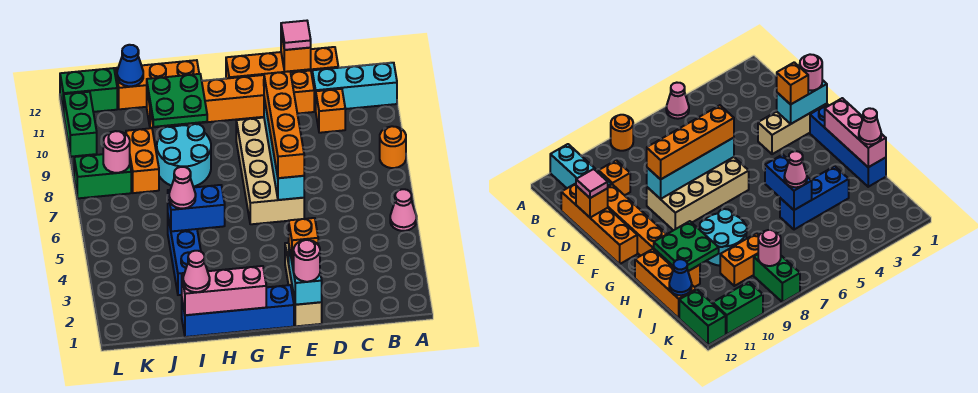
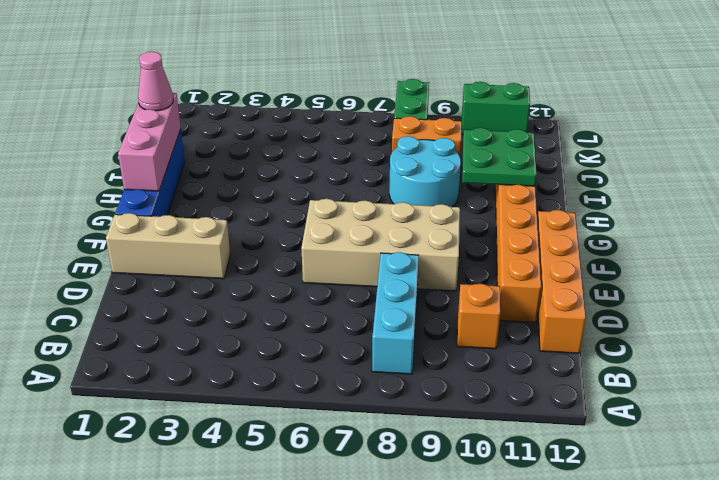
cyan brick B8:D8 level 1 -> cyan brick A11:C11 level 1
none -> pink cone A5 level 1
none -> orange round brick A8 level 1
none -> orange brick H12:J12 level 1
none -> blue brick I3:I5 level 1

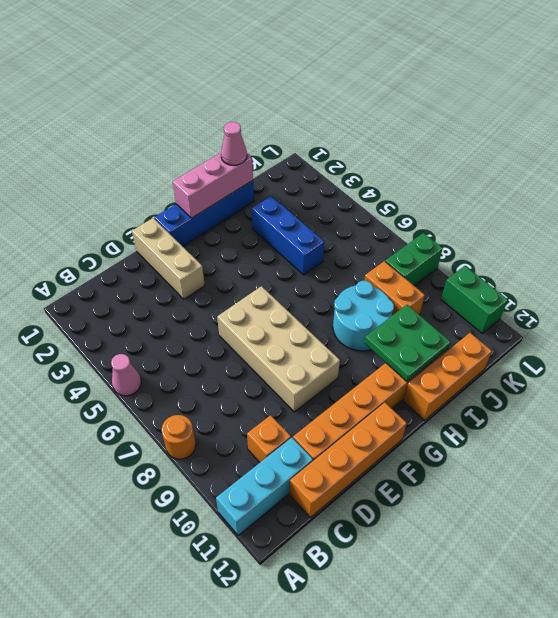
none -> green brick K12:L12 level 1
none -> orange brick D12 level 2
none -> cyan brick E1:E2 level 2
none -> cyan brick E6:E9 level 2

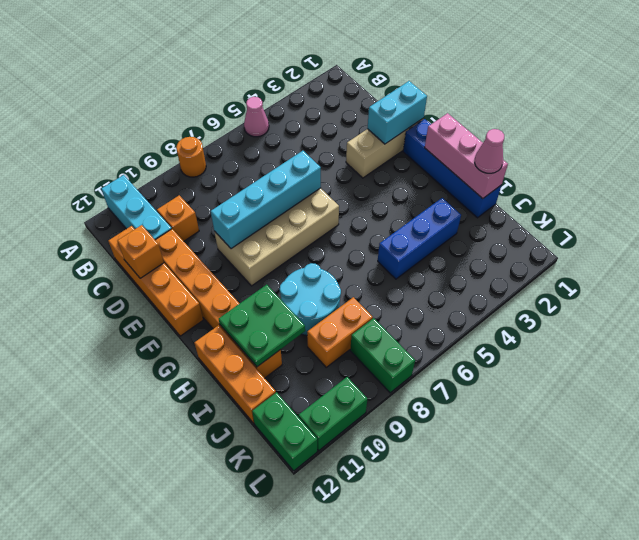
none -> blue brick H5:I5 level 2
none -> blue cone J12 level 2
none -> pink round brick K8 level 2
none -> pink tile D12 level 3

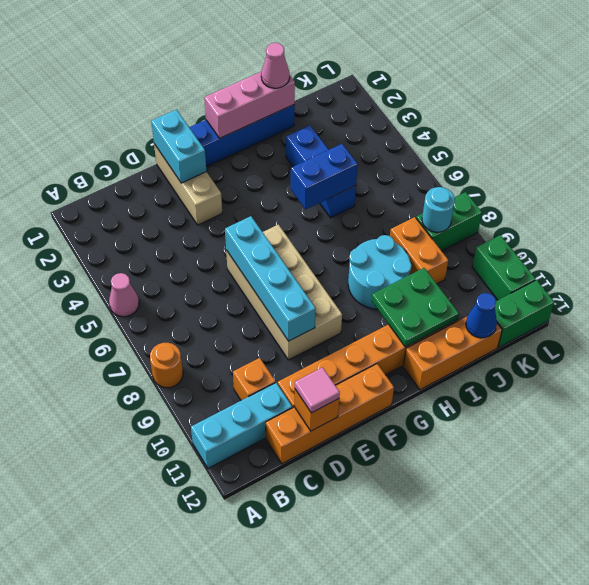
cyan round brick K8 level 2 -> pink round brick K8 level 2
none -> pink round brick E1 level 3
none -> orange brick E2 level 3
none -> orange brick E6:E9 level 3
none -> pink cone I5 level 3

